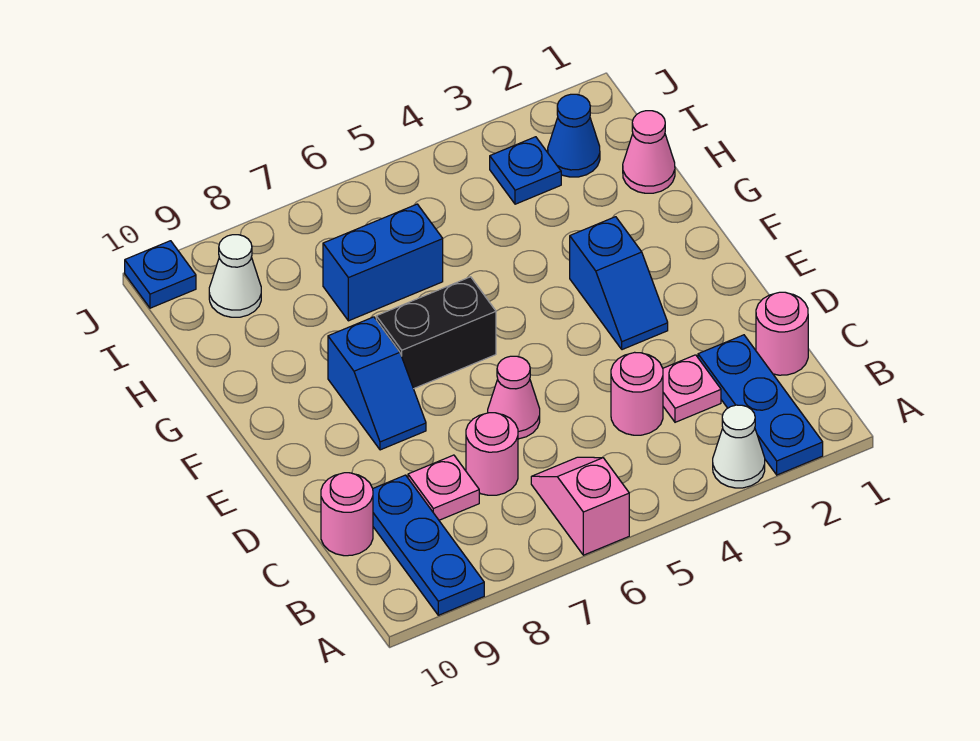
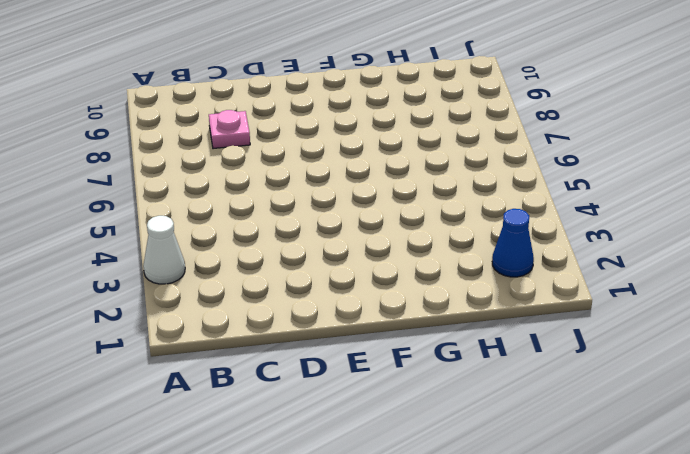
none -> blue plate A2:C2 level 1
none -> pink slope A6:B6 level 1 top A
none -> blue plate A9:C9 level 1

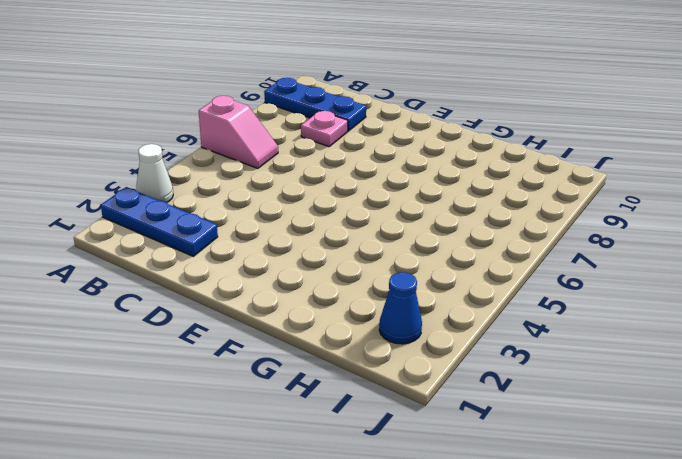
none -> pink round brick C1 level 1
none -> pink plate C3 level 1
none -> pink round brick C4 level 1

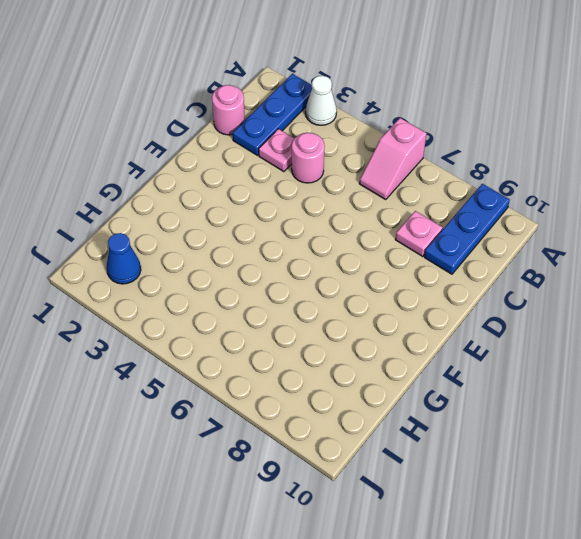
none -> pink round brick C7 level 1
none -> pink round brick C10 level 1
none -> pink cone D6 level 1

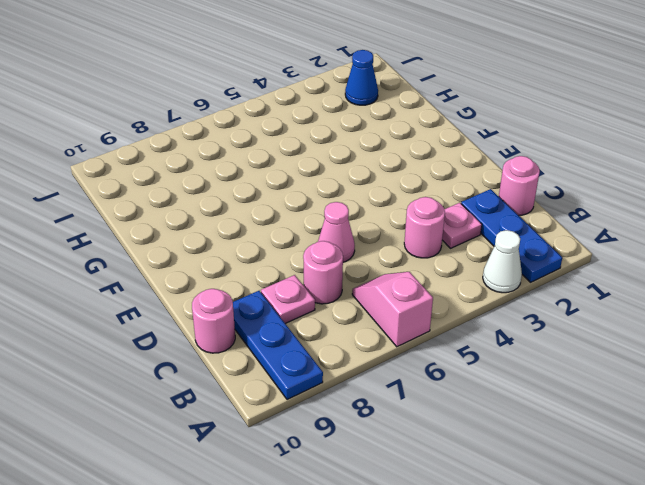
none -> blue slope E3:F3 level 1 top F
none -> blue slope E8:F8 level 1 top F
none -> black brick F6:F7 level 1

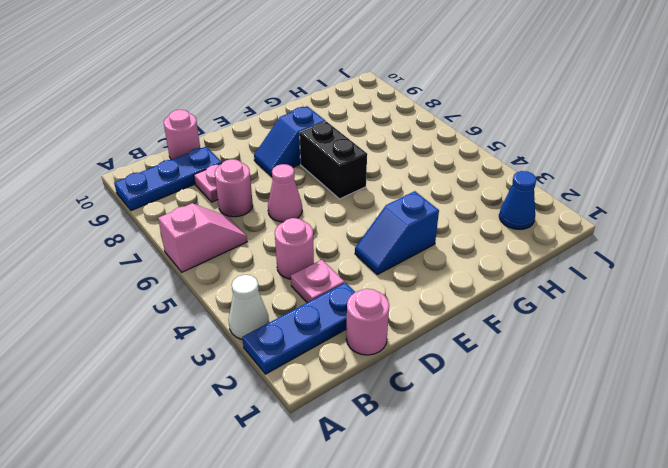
none -> pink cone H1 level 1
none -> blue brick H6:H7 level 1
none -> blue plate I3 level 1

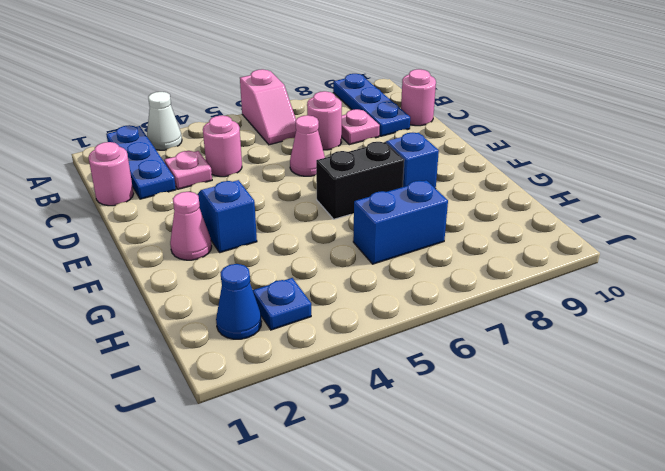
pink cone F2 level 1 -> pink cone H1 level 1
none -> white cone I9 level 1
none -> blue plate J10 level 1

